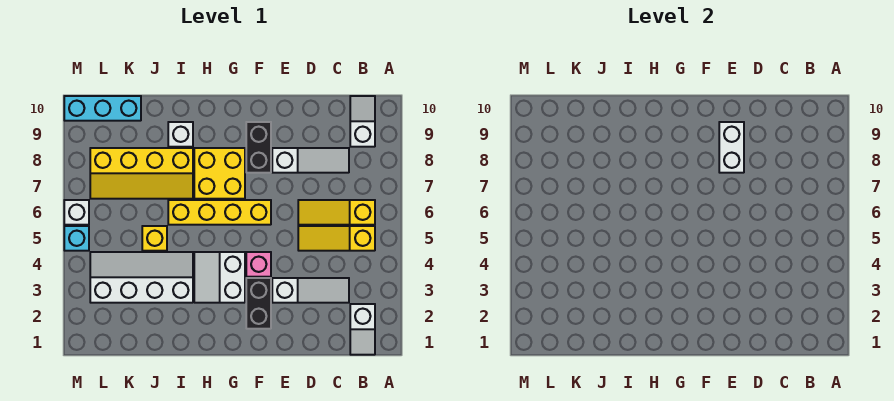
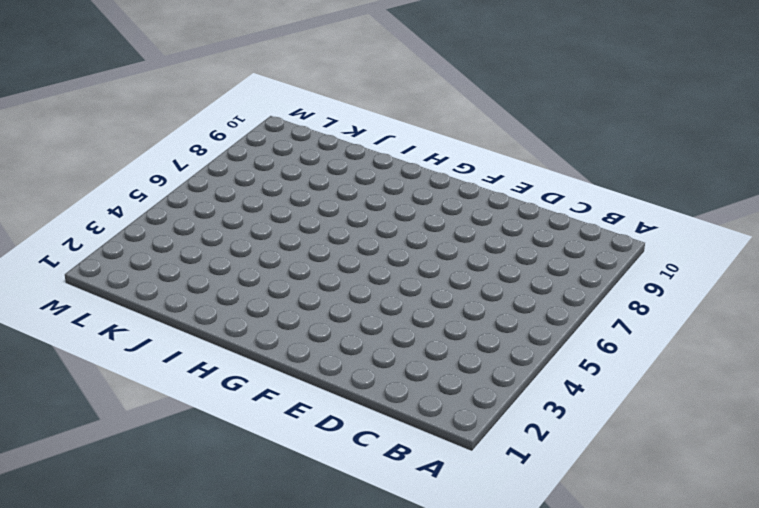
none -> white slope B1:B2 level 1 top 2
none -> yellow slope B5:D5 level 1 top B
none -> yellow slope B6:D6 level 1 top B

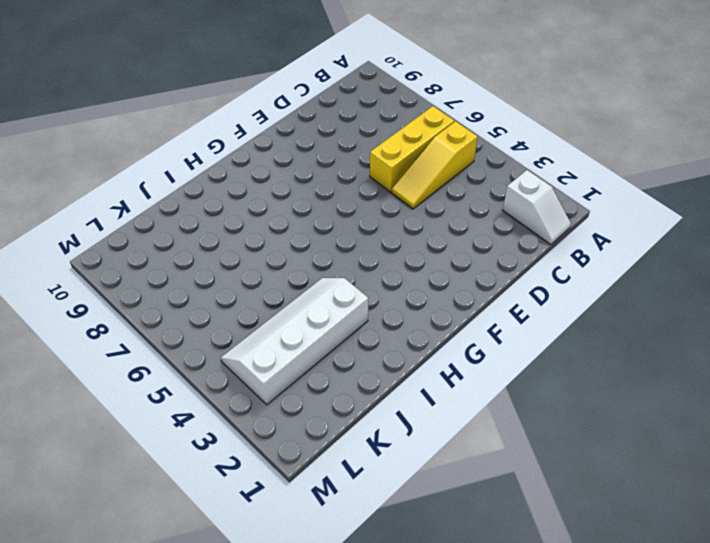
yellow brick B6:D6 level 1 -> yellow slope B6:D6 level 1 top B
none -> white slope B9:B10 level 1 top 9
none -> white slope C3:E3 level 1 top E
none -> white slope C8:E8 level 1 top E

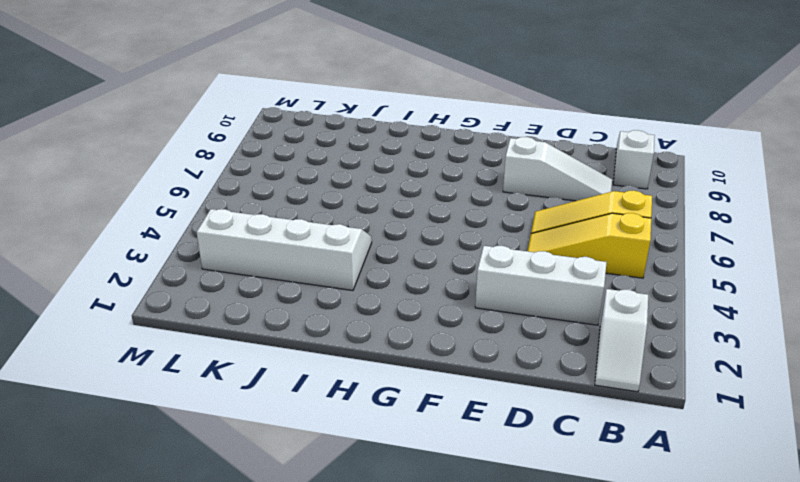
white brick C3:E3 level 1 -> white slope C3:E3 level 1 top E
none -> black brick F2:F3 level 1
none -> pink brick F4 level 1
none -> yellow brick F6:I6 level 1

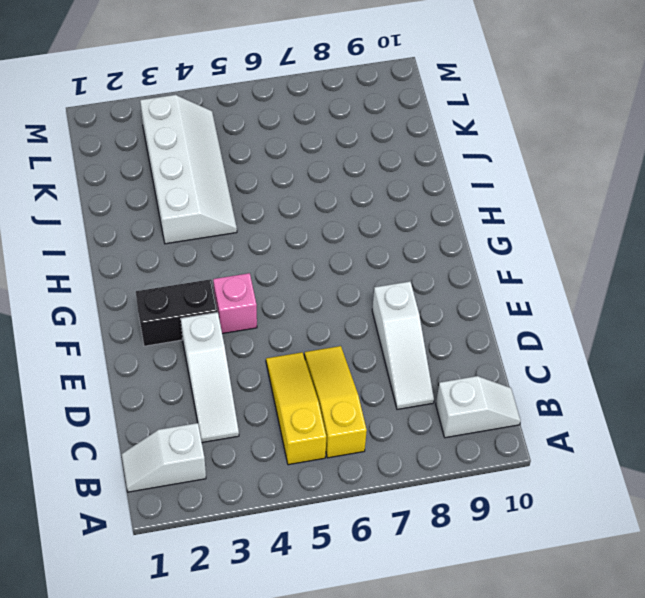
none -> yellow brick F6:I6 level 1
none -> black brick F8:F9 level 1
none -> white slope G3:H4 level 1 top G

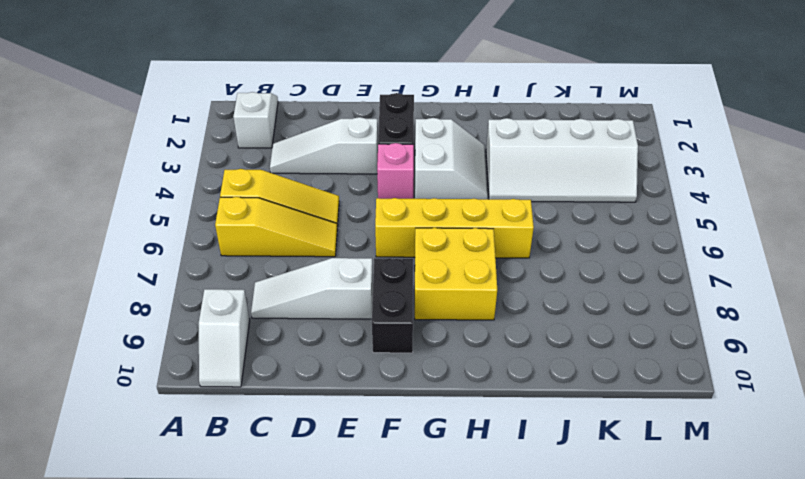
none -> yellow slope I7:L8 level 1 top 8
none -> white brick I9 level 1
none -> yellow brick J5 level 1

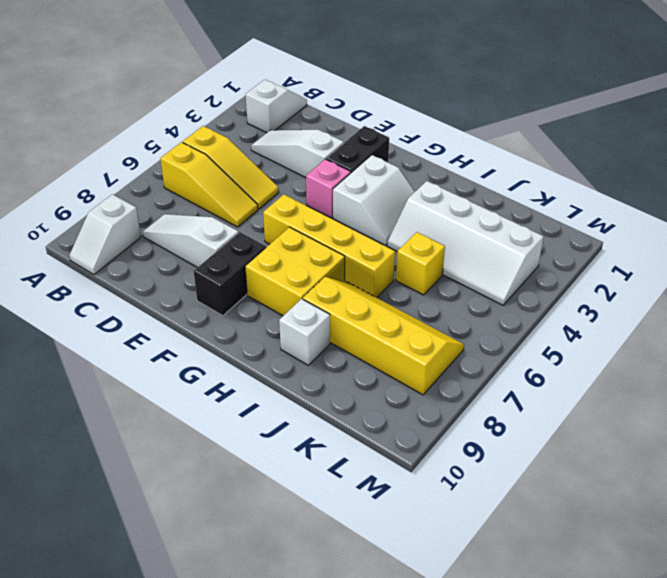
none -> cyan brick K10:M10 level 1
none -> cyan brick M5 level 1
none -> white brick M6 level 1

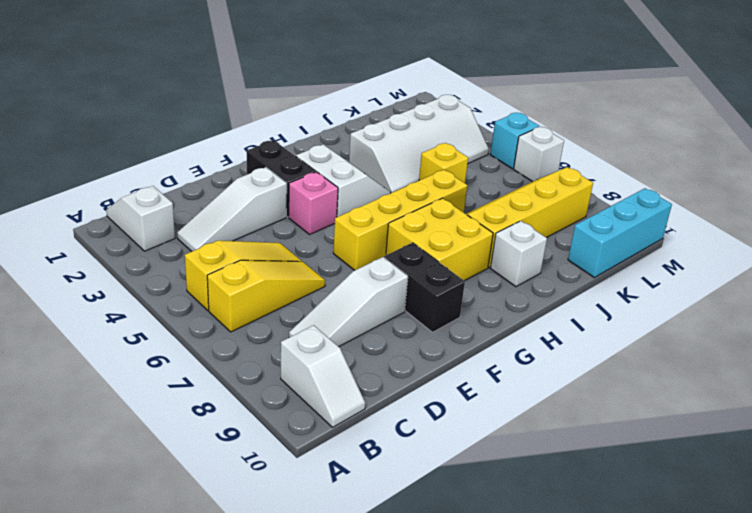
none -> white brick E8:E9 level 2

